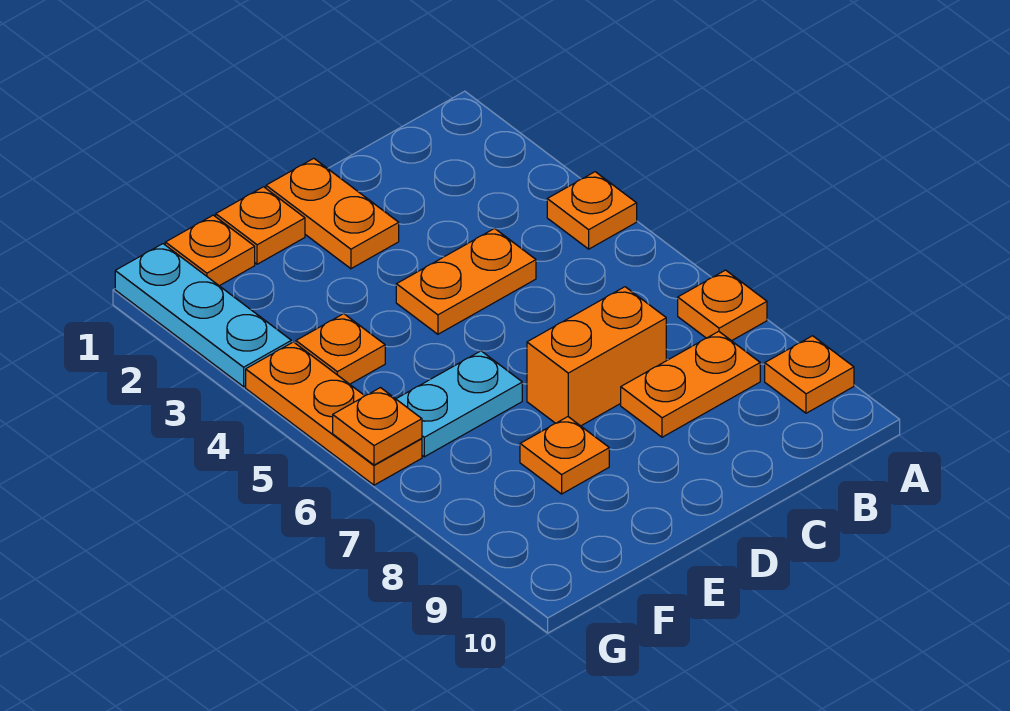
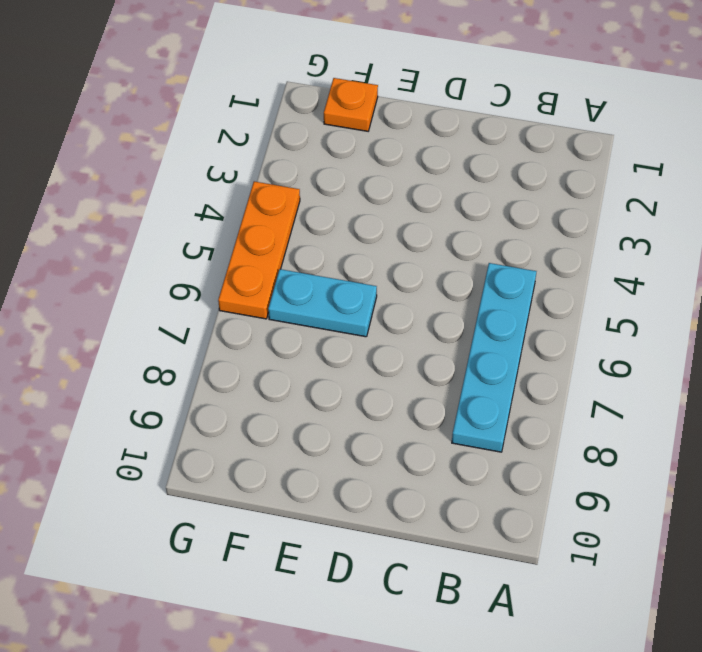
cyan plate B5:B8 level 1 -> orange plate B8:C8 level 1
none -> orange plate A4 level 1
none -> orange plate A7 level 1
none -> orange plate A9 level 1

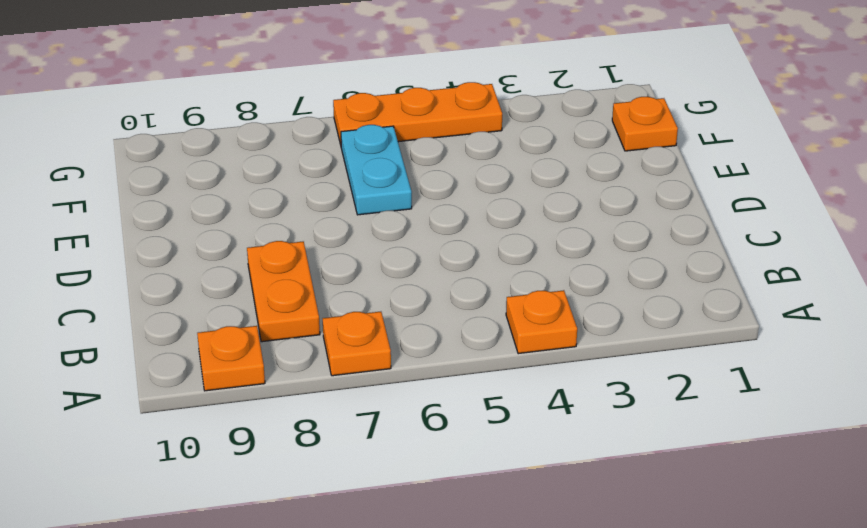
none -> orange plate C4:D4 level 1
none -> orange brick C7:D7 level 1
none -> orange plate D1:D2 level 1

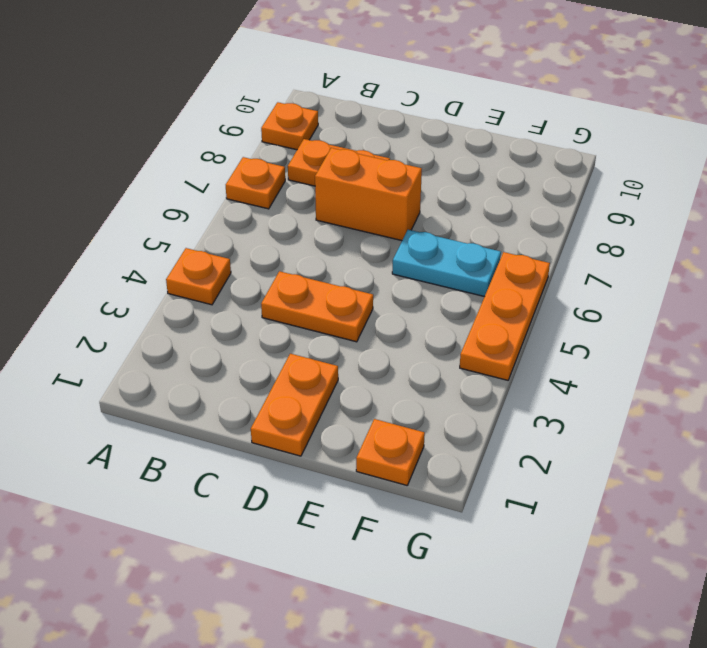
none -> orange plate E1 level 1
none -> orange plate E8 level 1
none -> orange plate F4 level 1

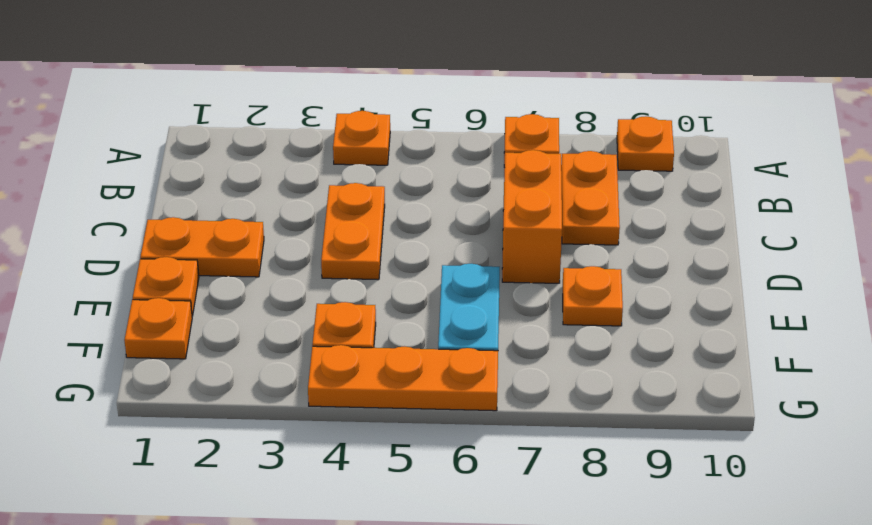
none -> cyan plate G1:G3 level 1
none -> orange plate G6 level 2

